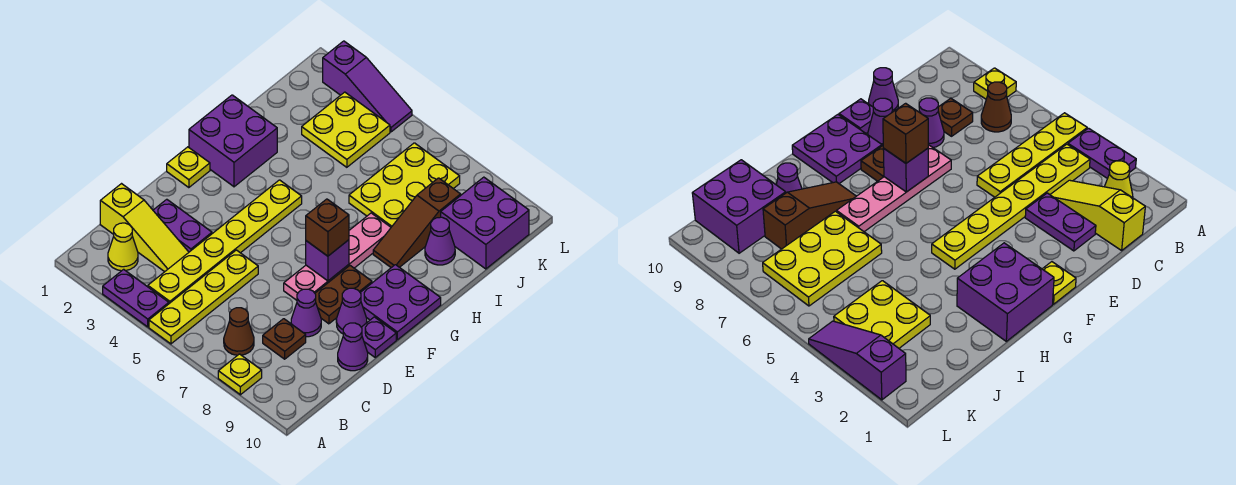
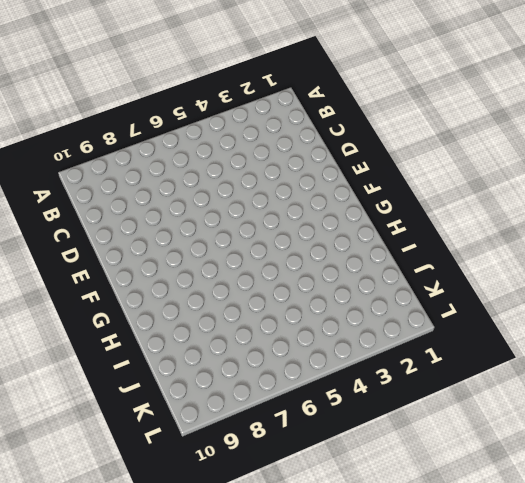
none -> purple plate A3:A4 level 1
none -> yellow plate A5:D5 level 1
none -> yellow plate A8 level 1

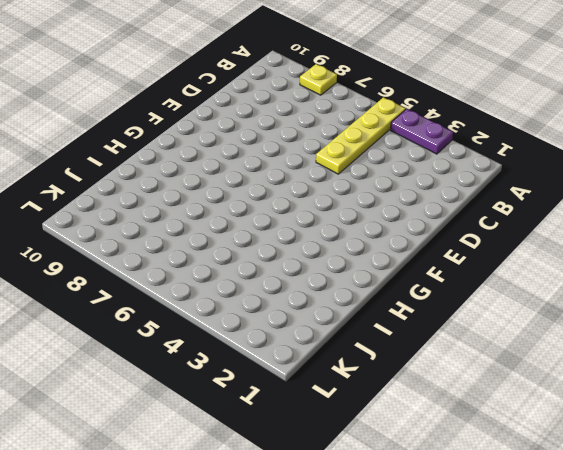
none -> yellow cone B2 level 1
none -> yellow plate B4:G4 level 1
none -> brown cone B7 level 1

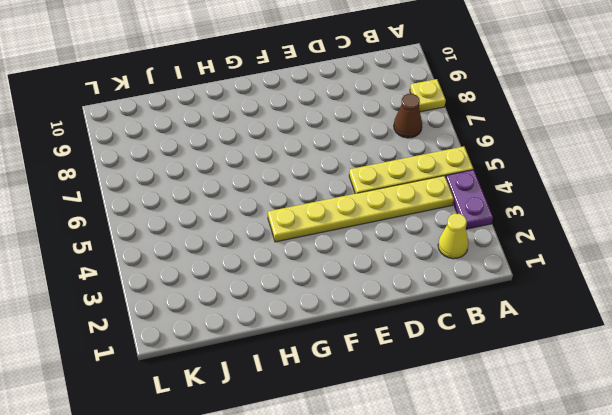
none -> yellow slope C1:C3 level 1 top 1
none -> brown plate C8 level 1
none -> purple plate D2:D3 level 1

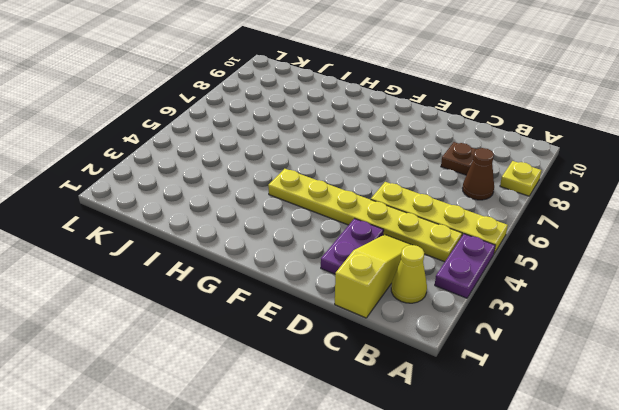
none -> purple cone D8 level 1
none -> purple cone D10 level 1
none -> pink plate E7:H7 level 1

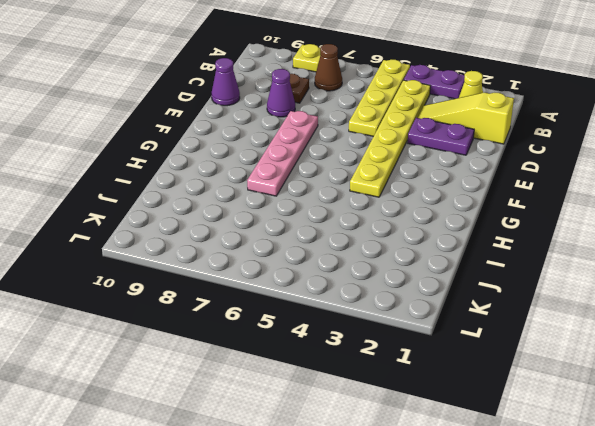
none -> brown plate E8:F8 level 1
none -> purple cone E9 level 1
none -> purple plate E10 level 1

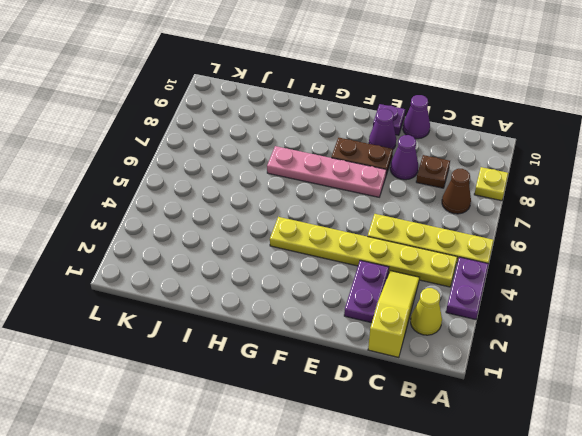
none -> yellow plate F1 level 1
none -> purple plate F9:G10 level 1
none -> purple brick G1:H2 level 1

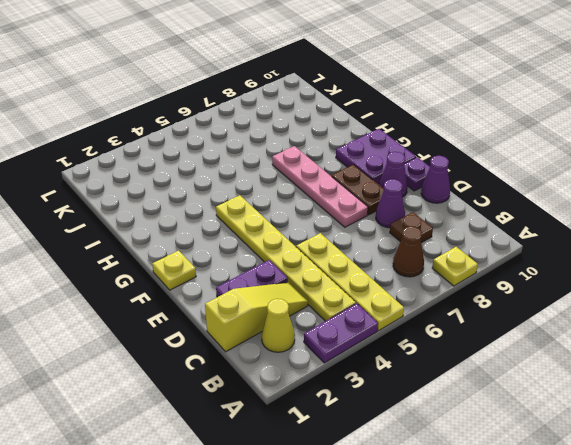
none -> purple brick G1:H2 level 1
none -> brown slope H8:J8 level 1 top J
none -> yellow plate I6:K7 level 1

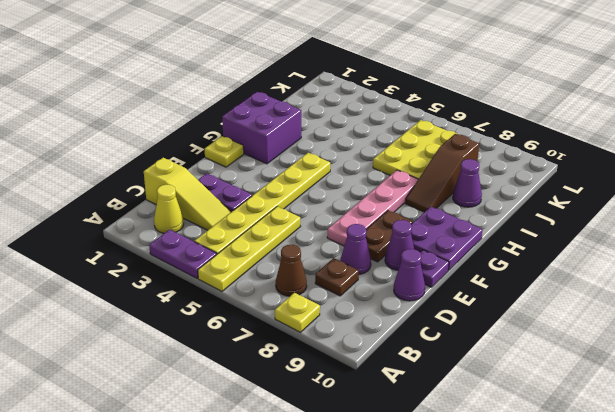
none -> yellow plate J3:K4 level 1
none -> purple brick J9:K10 level 1
none -> purple slope L2:L4 level 1 top 2

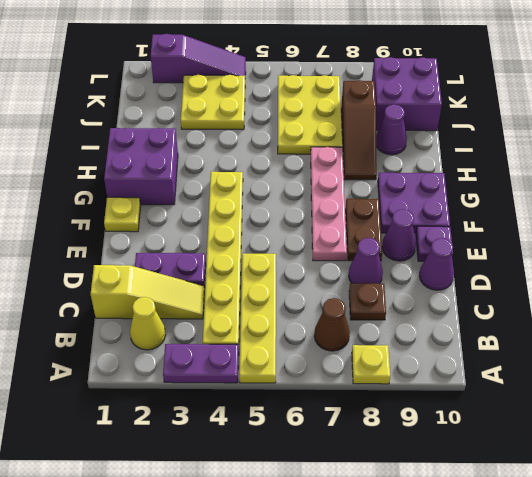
none -> purple brick F7 level 2
none -> brown brick F7 level 3

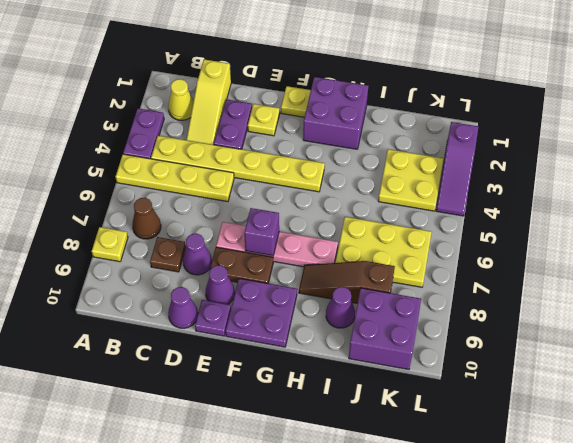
yellow plate E2 level 1 -> none
none -> brown brick F7 level 3

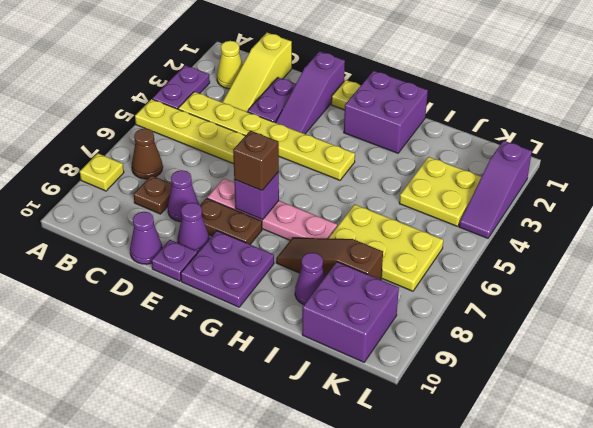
purple slope E1:E3 level 1 top 1 -> none

